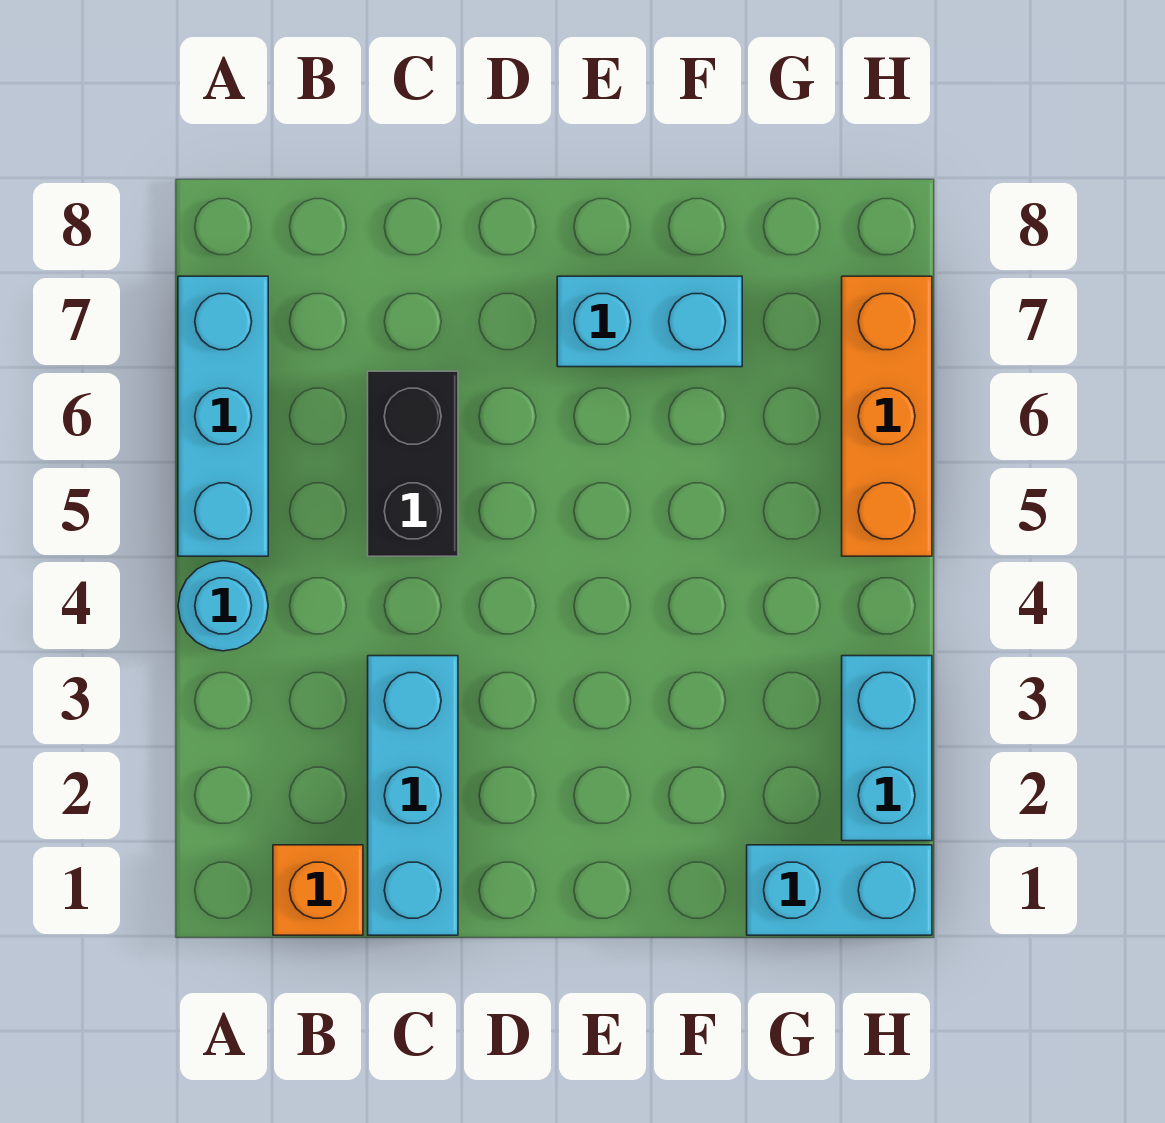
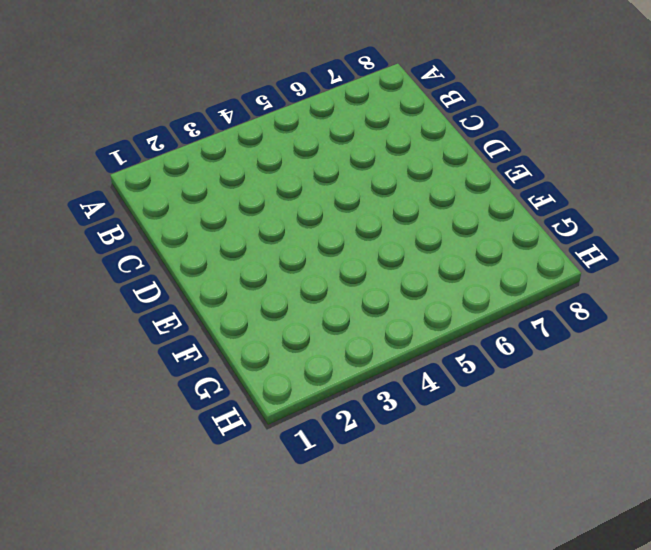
none -> cyan round brick A4 level 1
none -> cyan brick A5:A7 level 1

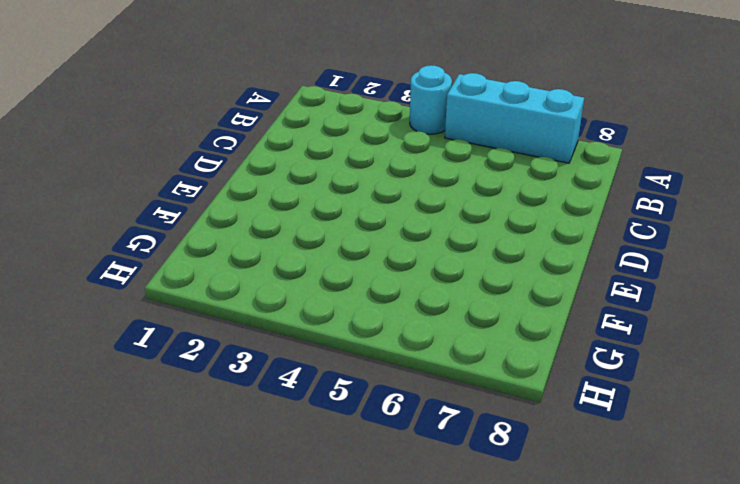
none -> orange brick B1 level 1
none -> cyan brick C1:C3 level 1

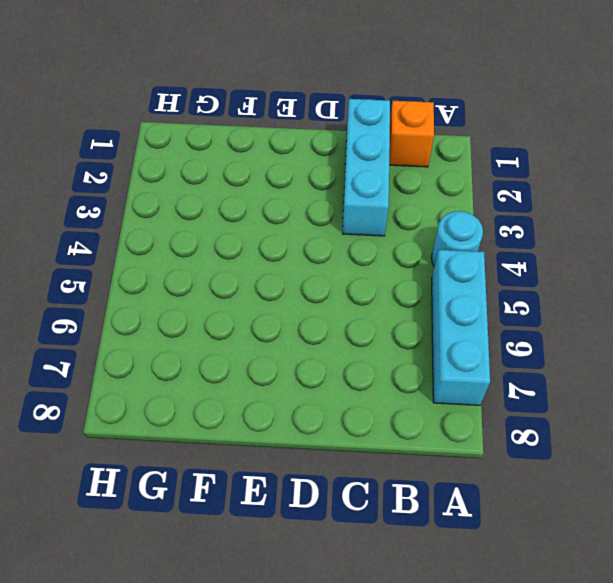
none -> black brick C5:C6 level 1
none -> cyan brick E7:F7 level 1

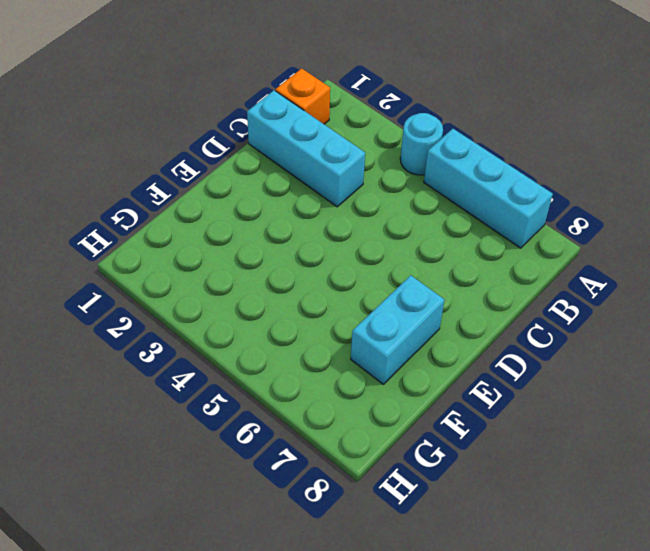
none -> black brick C5:C6 level 1
none -> cyan brick G1:H1 level 1

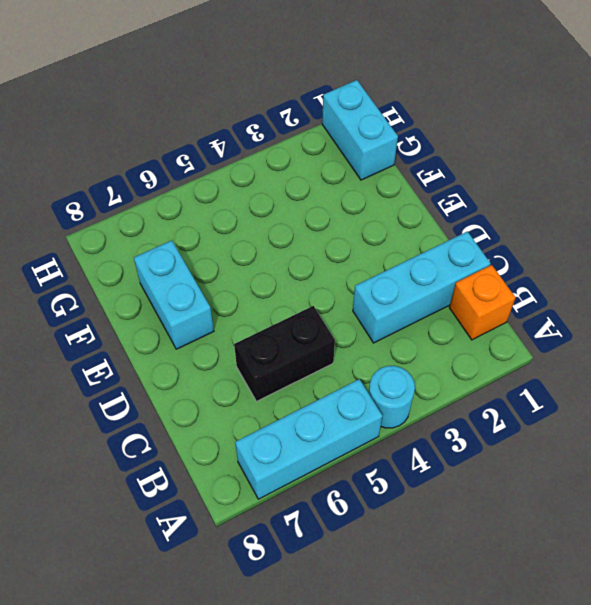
none -> cyan brick H2:H3 level 1
none -> orange brick H5:H7 level 1

